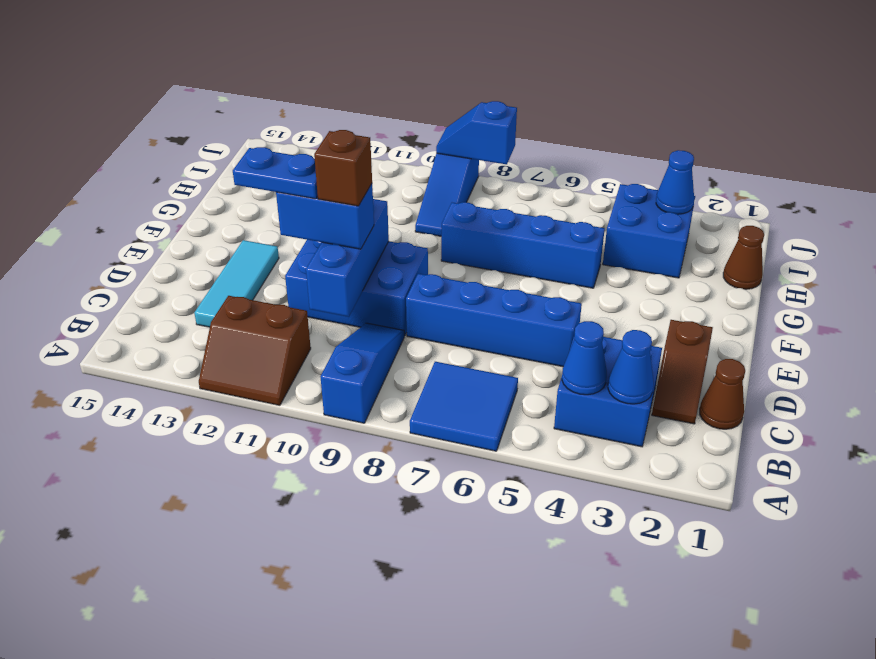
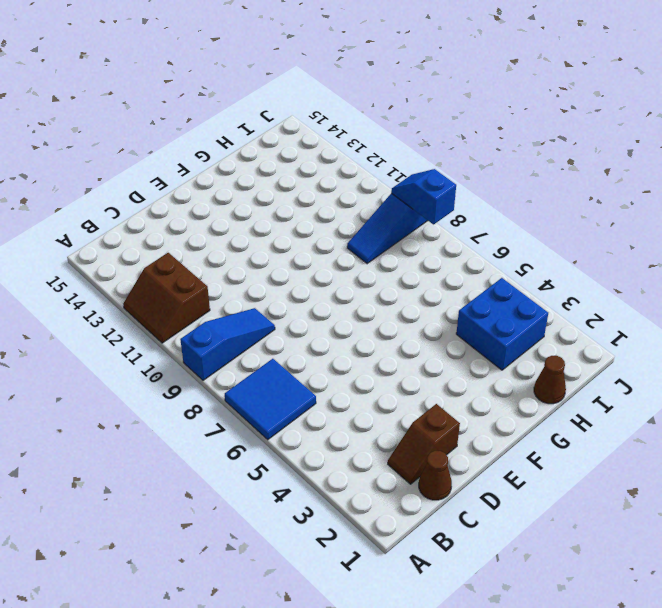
none -> blue brick B3:C4 level 1
none -> cyan tile C13:E13 level 1
none -> blue brick D5:D8 level 1

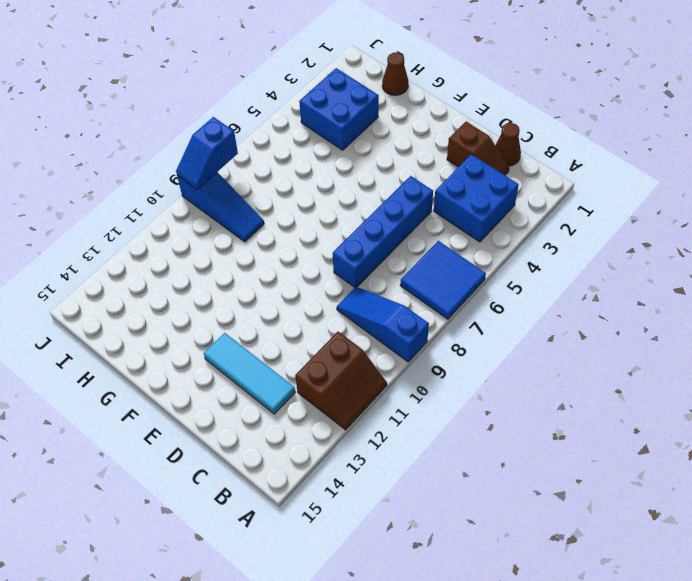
none -> blue brick D9:E11 level 1
none -> blue brick G5:G8 level 1
none -> blue cone B3 level 2

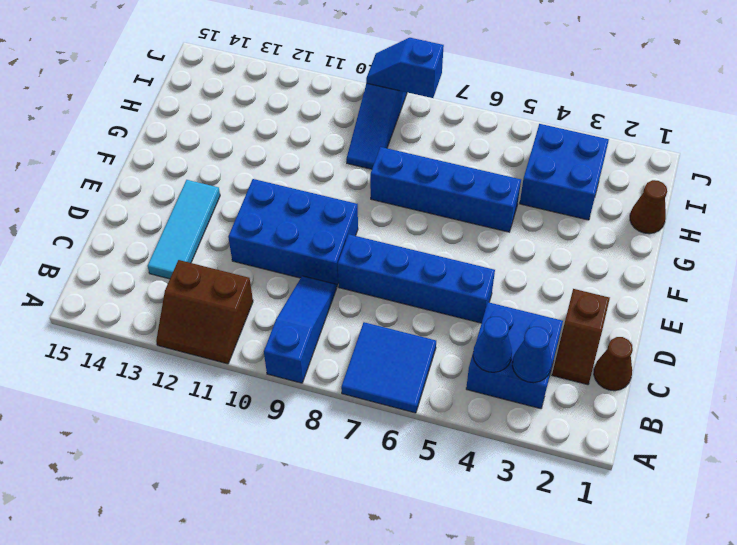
none -> blue brick C10:E10 level 2
none -> blue cone I3 level 2
none -> blue brick D10:D11 level 3

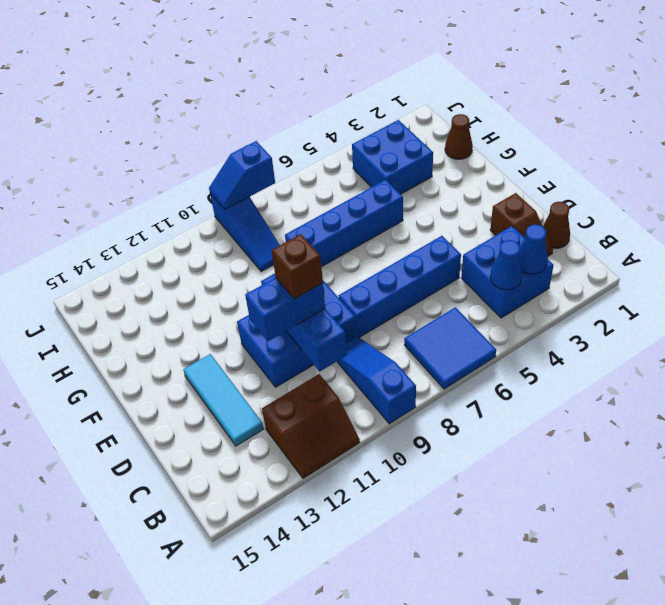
none -> blue cone I3 level 2
none -> blue plate D11:D12 level 4

